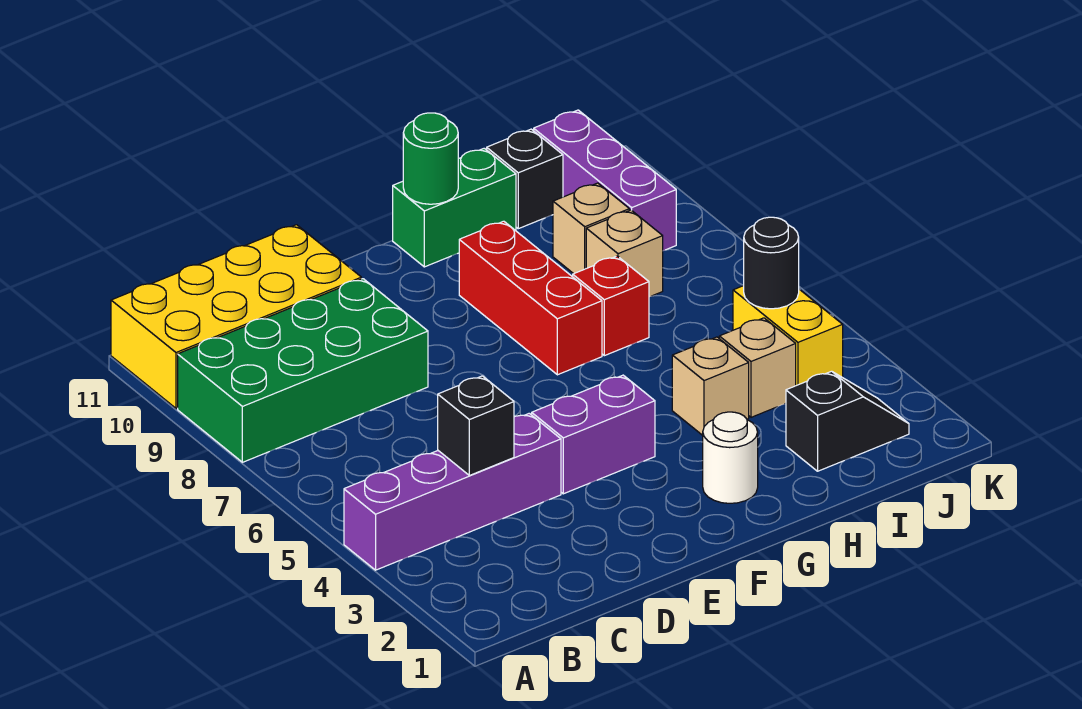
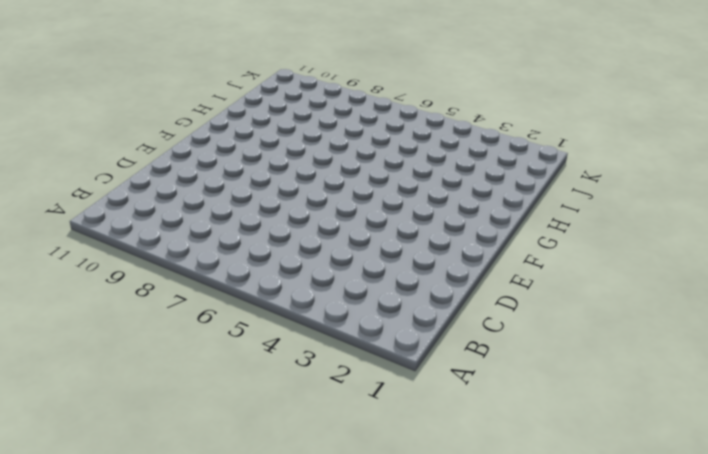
none -> purple brick A4:D4 level 1
none -> green brick A8:D9 level 1
none -> yellow brick A10:D11 level 1

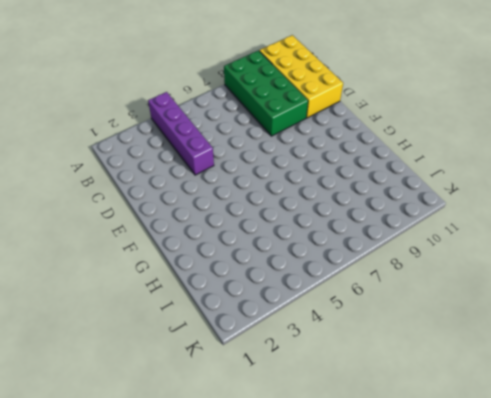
none -> purple brick E4:F4 level 1
none -> white round brick G2 level 1
none -> red brick G7:G9 level 1

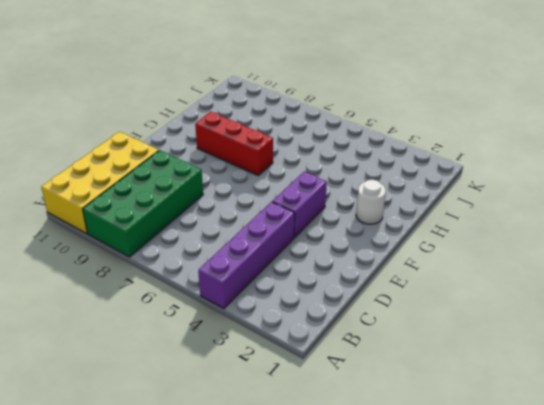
none -> green brick G11:H11 level 1
none -> tan brick H4 level 1
none -> red brick H7 level 1

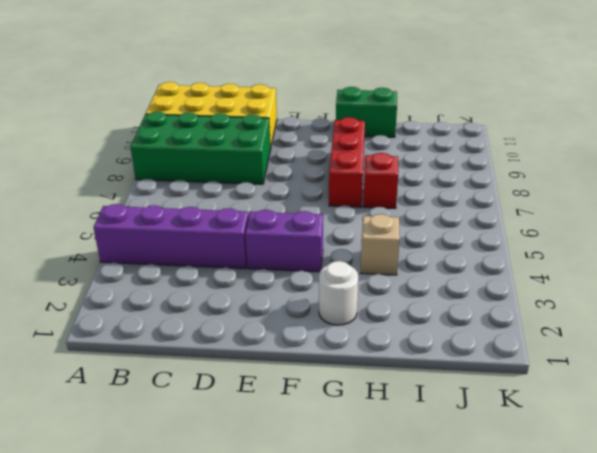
none -> black slope I2:J2 level 1 top I
none -> tan brick I4 level 1
none -> tan brick I8 level 1

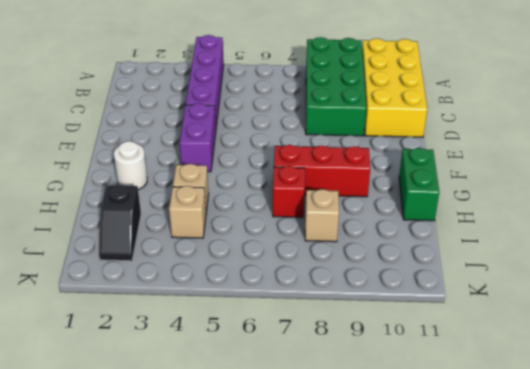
none -> tan brick I9 level 1
none -> black brick I11 level 1
none -> yellow brick J4:J5 level 1

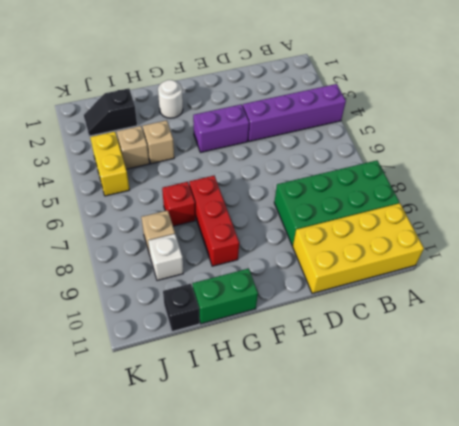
white brick I9 level 1 -> tan brick I9 level 1
none -> purple brick J9:J11 level 1
none -> black brick C4 level 2
none -> green round brick G11 level 2

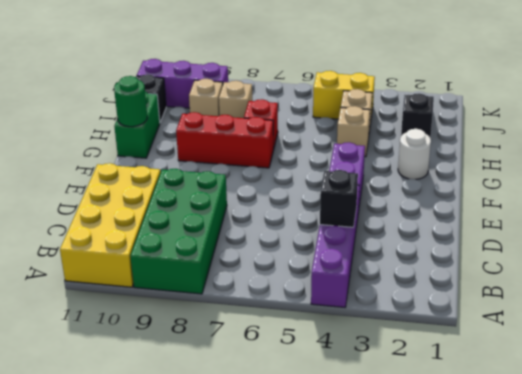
none -> black round brick J5 level 2

